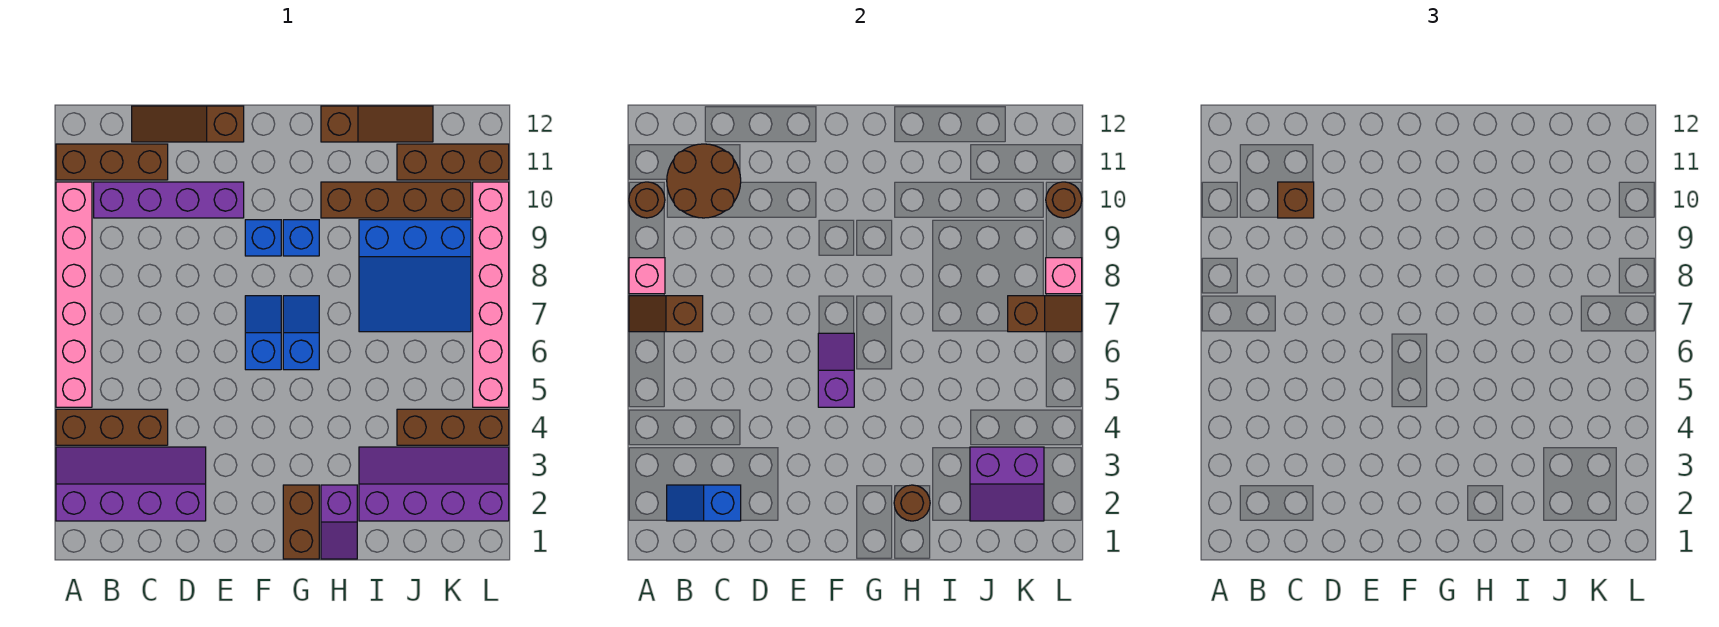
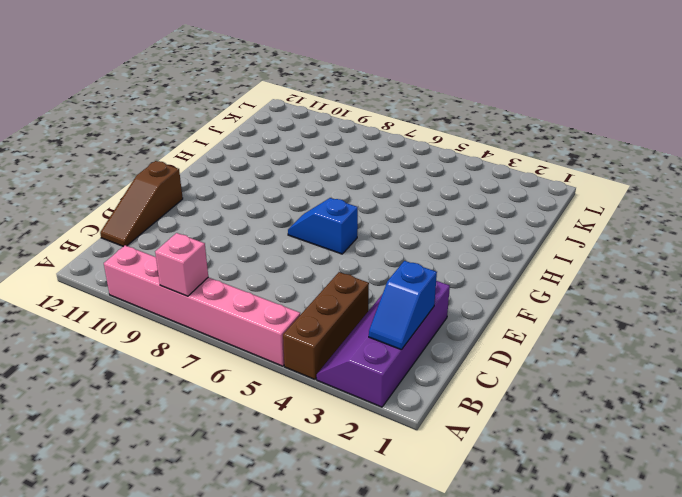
none -> brown brick A11:C11 level 1
none -> purple brick B10:E10 level 1
none -> blue brick F9 level 1
none -> brown brick G1:G2 level 1

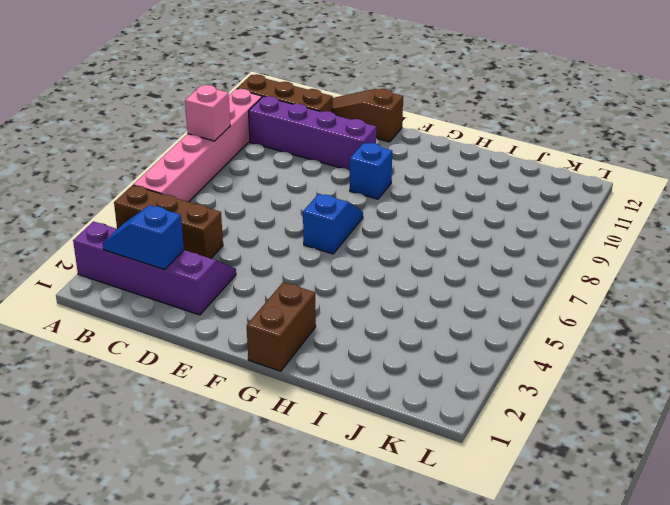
none -> blue slope G6:G7 level 1 top 6
none -> blue brick G9 level 1
none -> purple slope H1:H2 level 1 top 2
none -> brown brick H10:K10 level 1

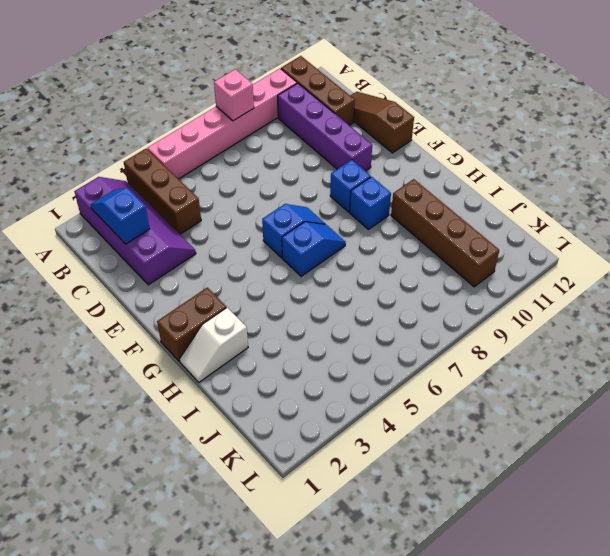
white slope H1:H2 level 1 top 2 -> purple slope H1:H2 level 1 top 2
none -> brown slope H12:J12 level 1 top H
none -> purple slope I2:L3 level 1 top 2
none -> blue slope I7:K9 level 1 top 9
none -> brown brick J4:L4 level 1

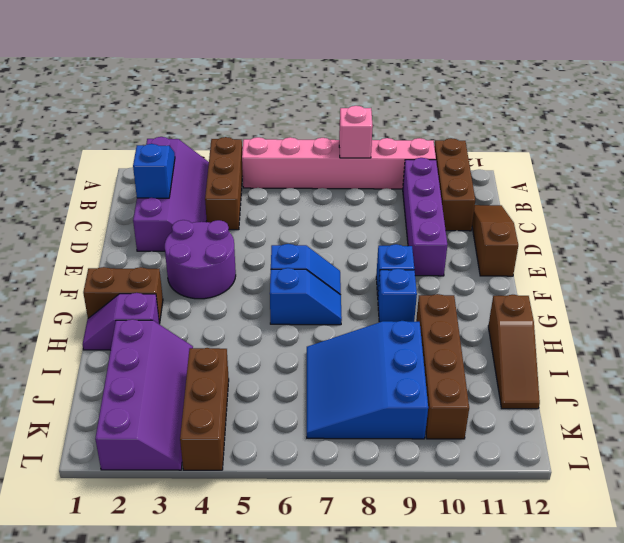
purple round brick E3:F4 level 1 -> none
none -> brown brick J11:L11 level 1
none -> pink brick L5:L10 level 1
none -> brown slope A7:B7 level 2 top B
none -> brown round brick A10 level 2

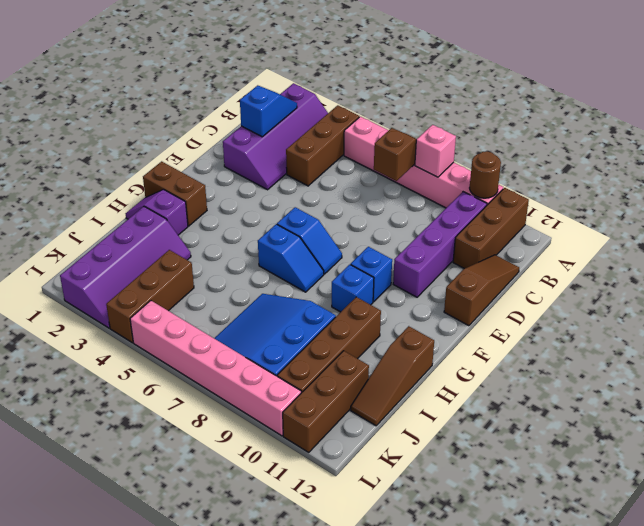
none -> brown round brick B10:C11 level 2
none -> purple slope F5:F6 level 2 top 5
none -> brown round brick H2 level 2
none -> purple slope J2:K3 level 2 top 3

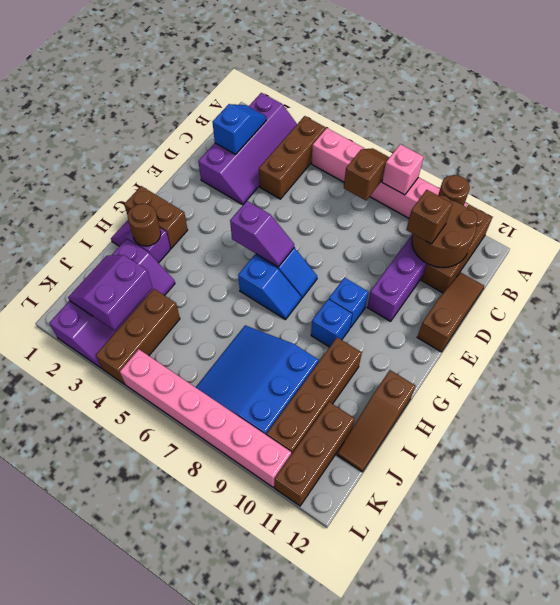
none -> brown slope K7:L7 level 2 top K
none -> pink brick L8 level 2
none -> brown round brick L10 level 2

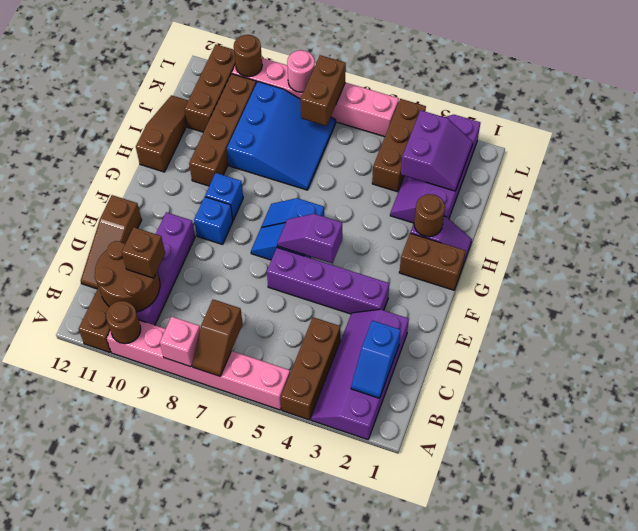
purple brick E3:E6 level 1 -> none
brown brick K7:L7 level 2 -> brown slope K7:L7 level 2 top K
pink round brick L8 level 2 -> pink brick L8 level 2

